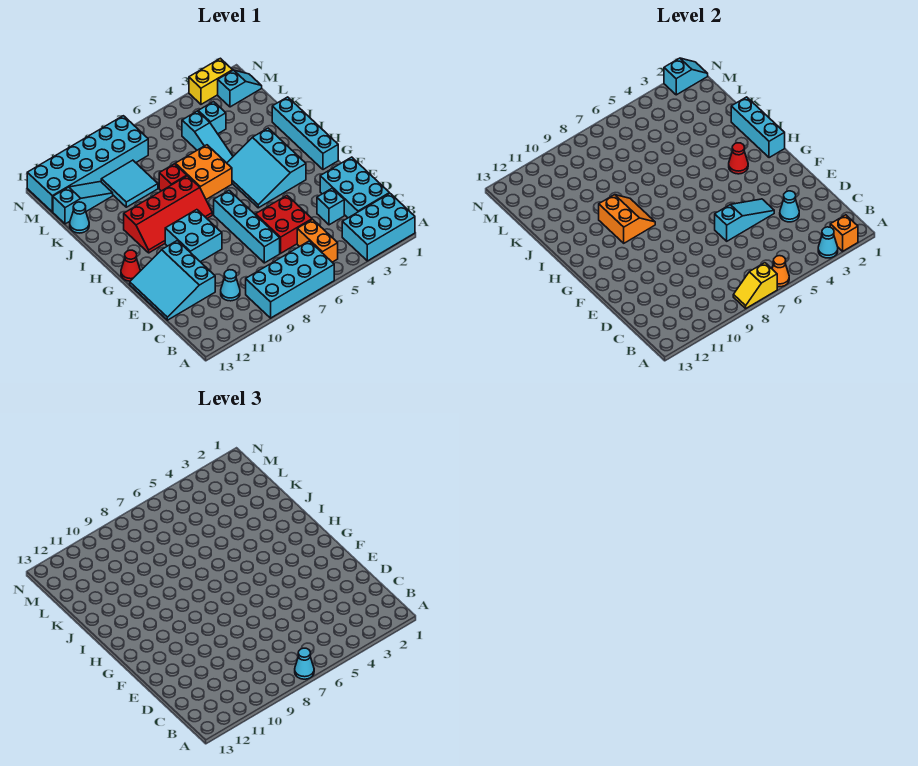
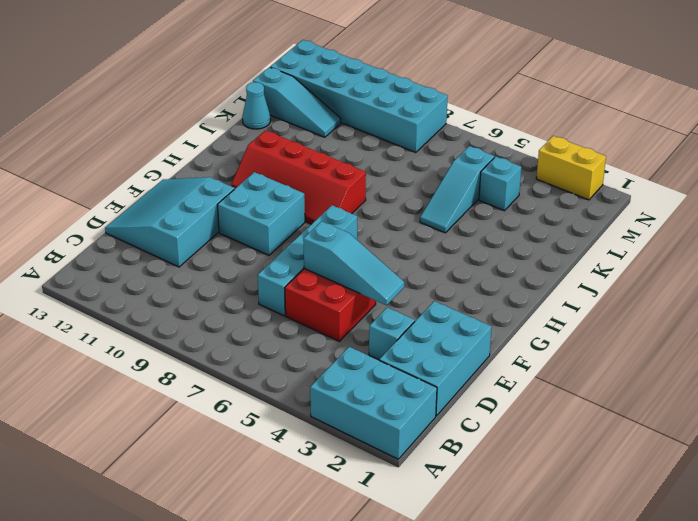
none -> cyan brick A6:B9 level 1
none -> orange brick B5:C5 level 1
none -> cyan cone C10 level 1
none -> cyan brick G1:J1 level 1

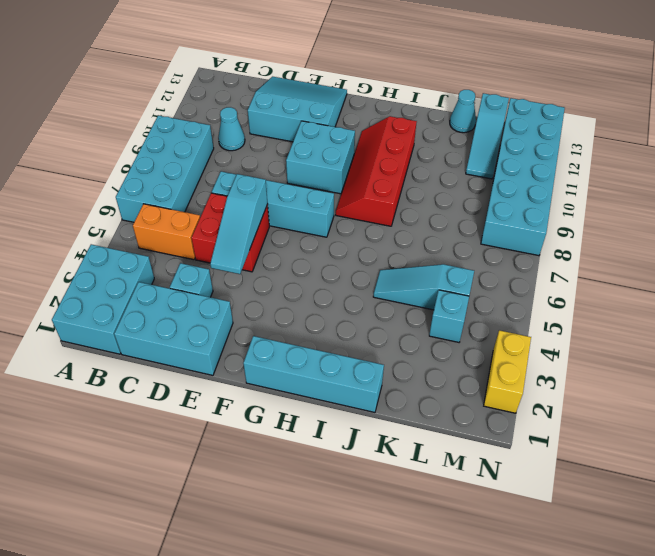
none -> cyan slope G3:I5 level 1 top 3
none -> red cone G13 level 1
none -> orange brick I6:J7 level 1
none -> red brick J8 level 1

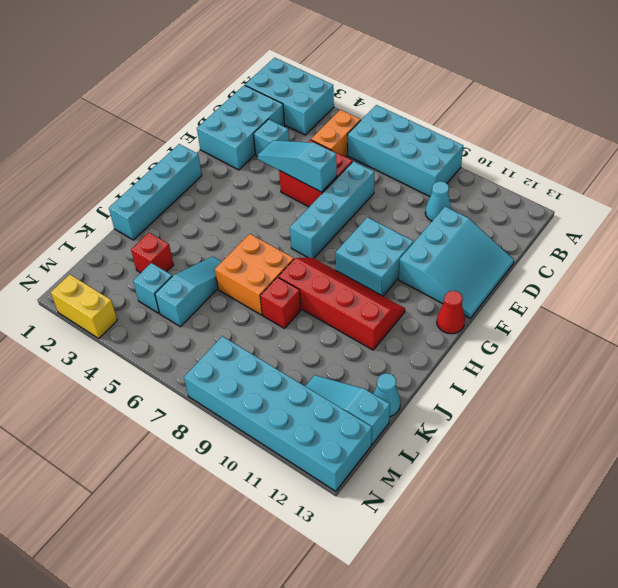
red brick K3 level 1 -> none
none -> cyan slope G3:I5 level 1 top 3
none -> cyan tile K9:L10 level 1
none -> cyan slope M1:M2 level 1 top 2
none -> orange brick A2 level 2

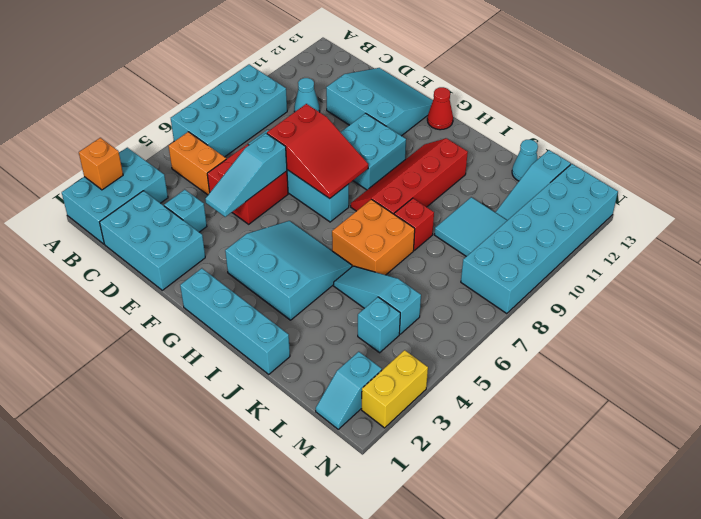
red slope E7:G8 level 2 top E -> none
none -> cyan cone A3 level 2
none -> orange cone A6 level 2
none -> yellow slope A7:A8 level 2 top 7
none -> cyan cone D3 level 2

